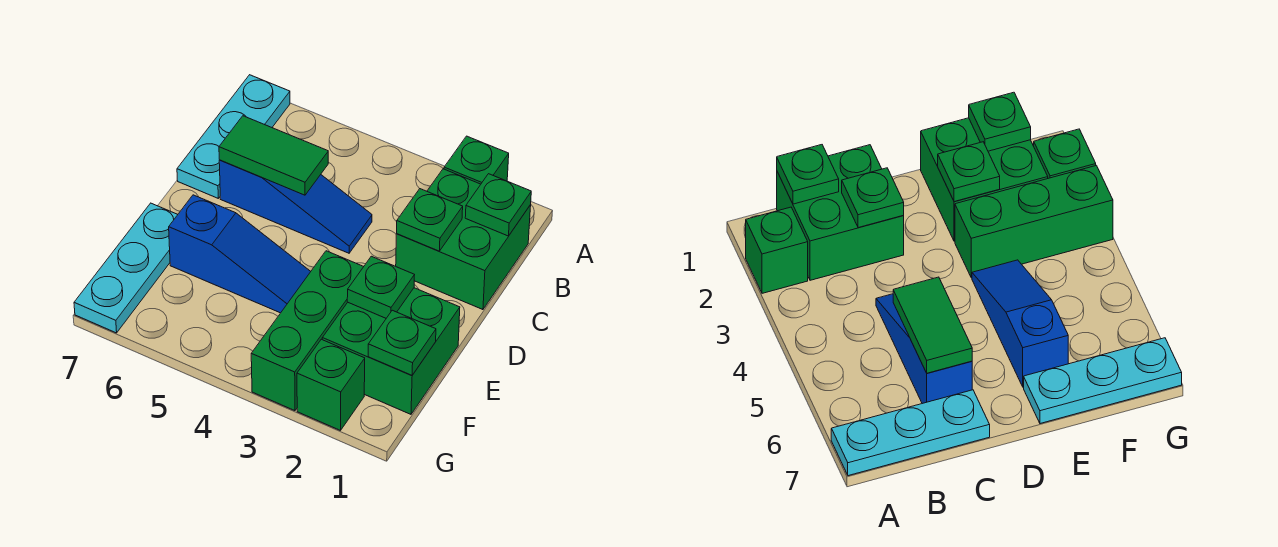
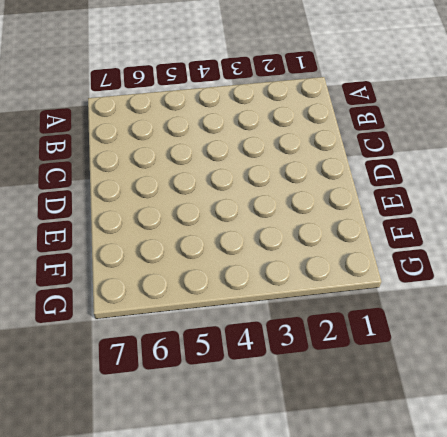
none -> green brick A2 level 1
none -> cyan plate A7:C7 level 1
none -> green brick B1:C2 level 1

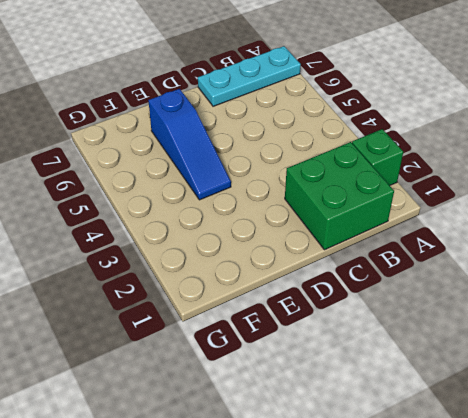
none -> blue slope C4:C6 level 1 top 6
none -> green brick E1:F2 level 1
none -> green brick E3:G3 level 1

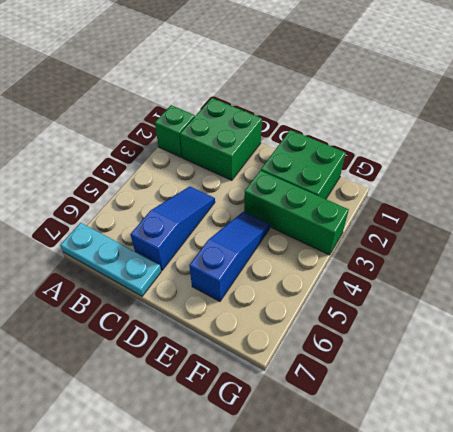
none -> cyan plate E7:G7 level 1
none -> green brick G2 level 1
none -> green plate B1 level 2

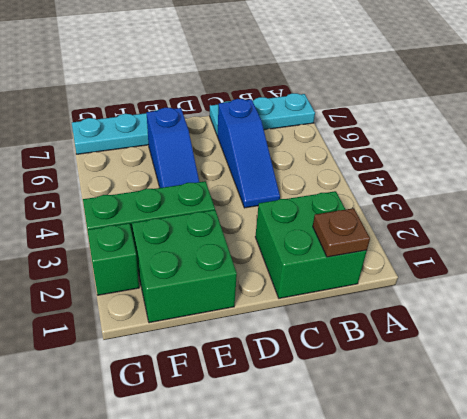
brown plate B1 level 2 -> green plate B1 level 2
none -> green brick A2 level 1
none -> green plate C2 level 2
none -> green tile C5:C6 level 2

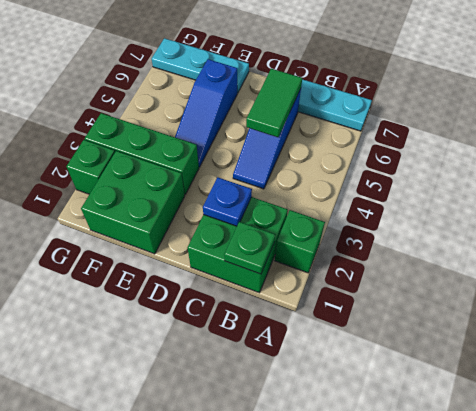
blue plate C2 level 2 -> green plate C2 level 2
none -> green plate E2 level 2
none -> green plate F1 level 2

